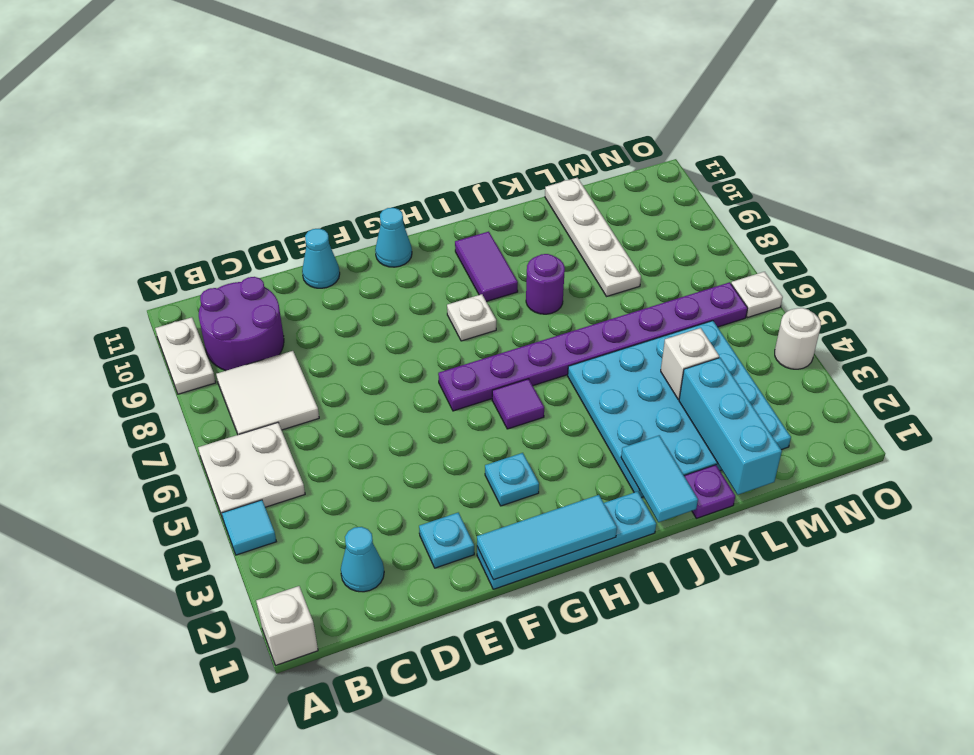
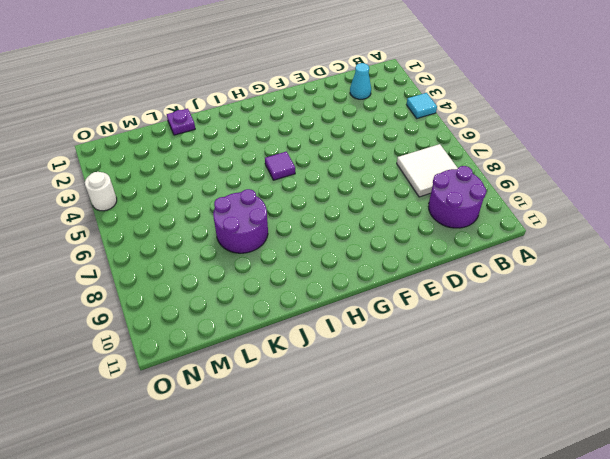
purple round brick J7:K8 level 1 -> purple round brick J8 level 1
none -> white brick A1 level 1
none -> white plate A5:B6 level 1
none -> white plate A9:A10 level 1

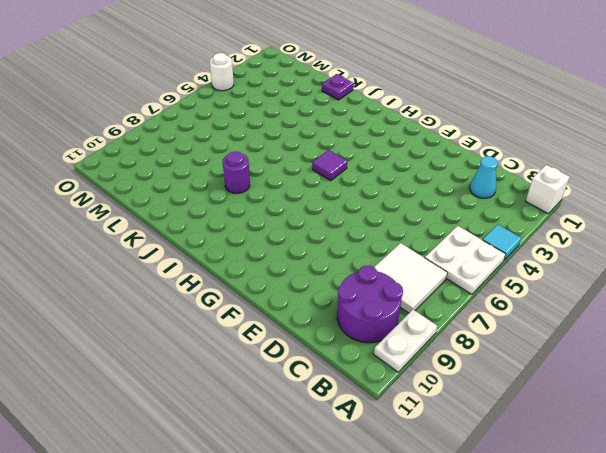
none -> cyan plate E2 level 1
none -> cyan cone E11 level 1
none -> cyan plate F1:I1 level 1

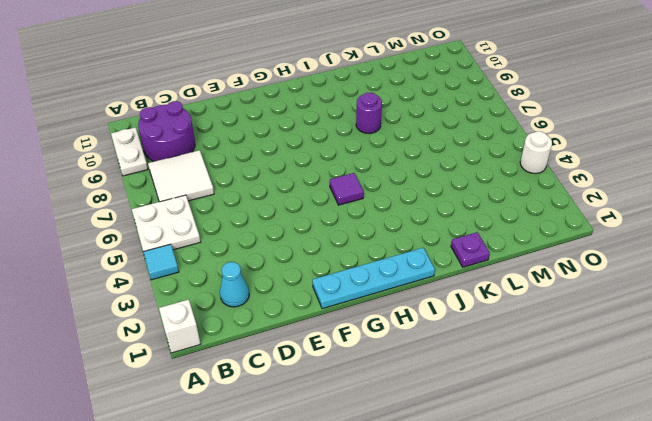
none -> cyan plate E2 level 1
none -> cyan cone E11 level 1
none -> cyan plate G3 level 1

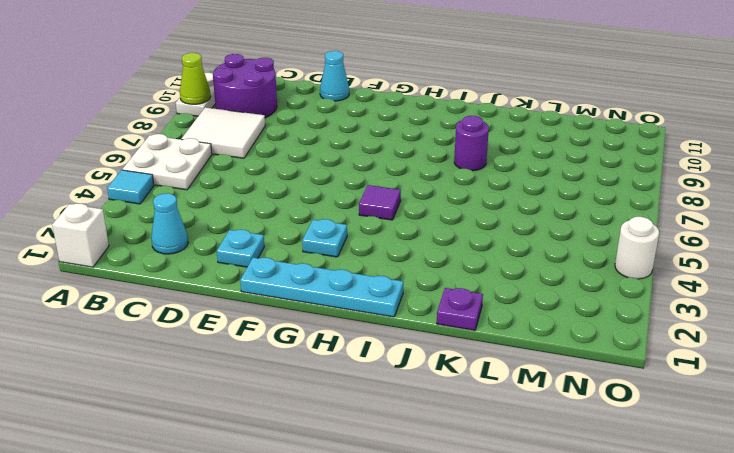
lime cone A9 level 2 -> none
none -> purple plate G6:N6 level 1
none -> cyan cone G11 level 1
none -> white plate H8 level 1

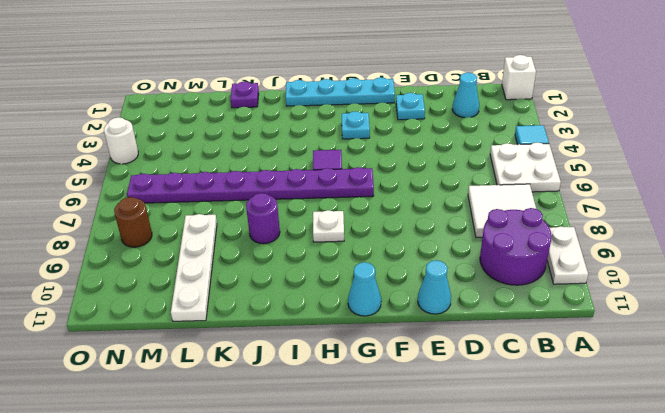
brown round brick N8 level 1 -> none
none -> purple tile I9:I10 level 1
none -> cyan plate J2:M5 level 1
none -> white plate O6 level 1

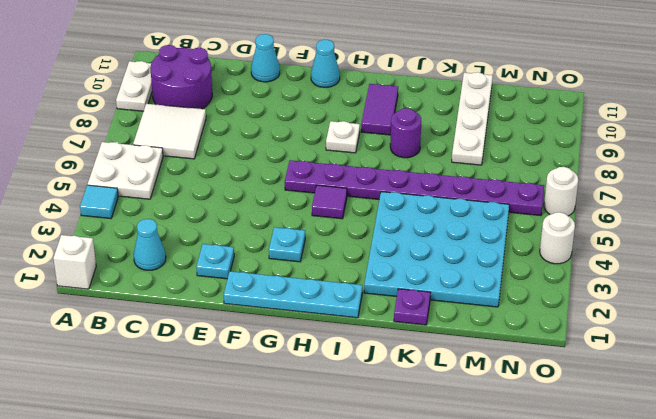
white round brick O6 level 1 -> white plate O6 level 1
none -> cyan tile F1:H1 level 2
none -> cyan tile J1:J2 level 2
none -> cyan brick L1:L3 level 2

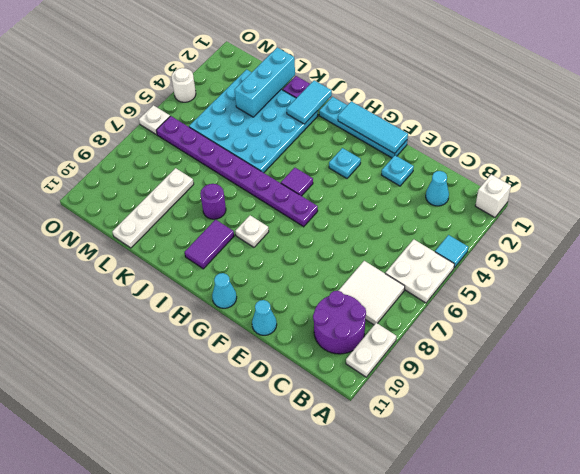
none -> white brick L4 level 2

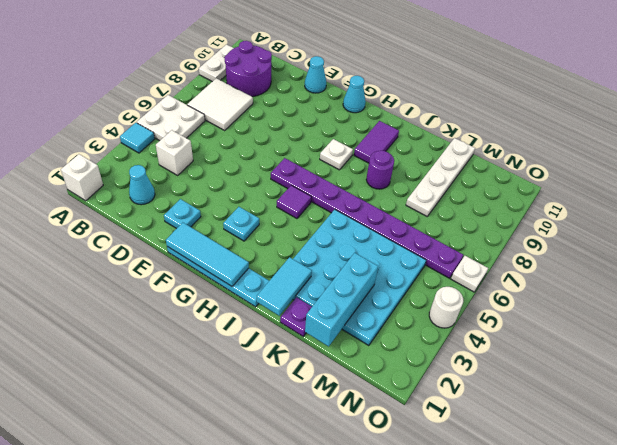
white brick C4 level 1 -> white brick L4 level 2

